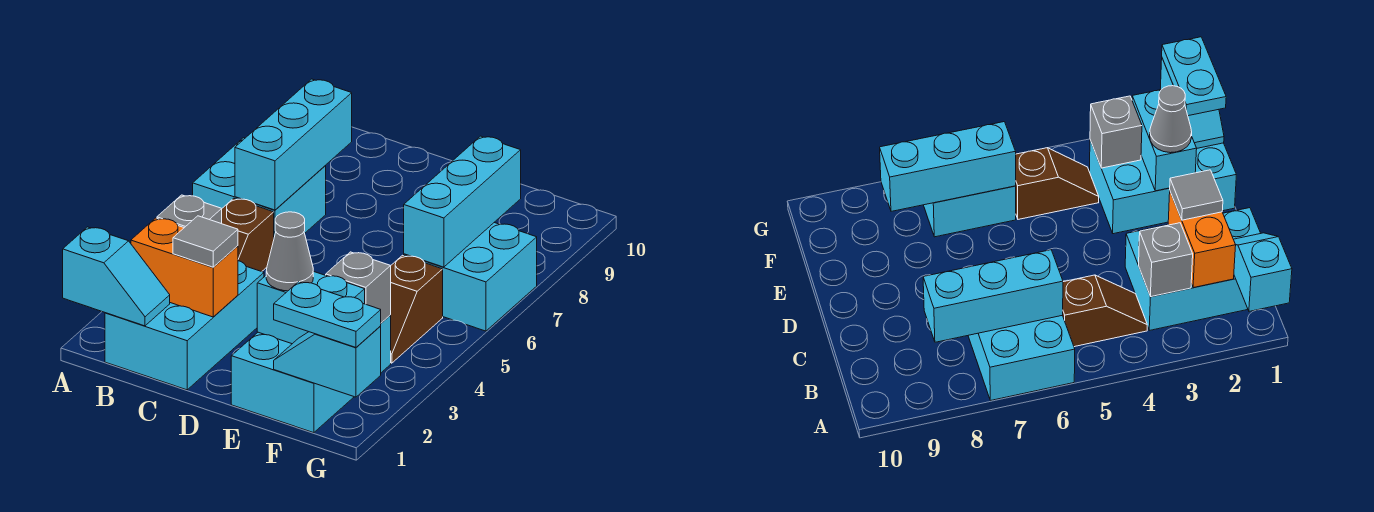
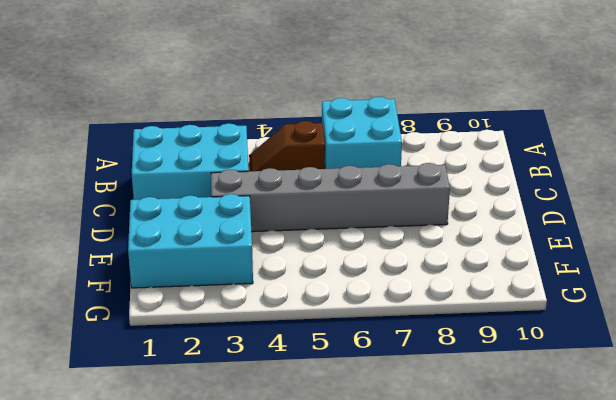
grey brick D3:D8 level 1 -> none
none -> brown slope F4:F5 level 1 top 5
none -> cyan brick F6:G7 level 1
none -> cyan slope A1:B1 level 2 top A

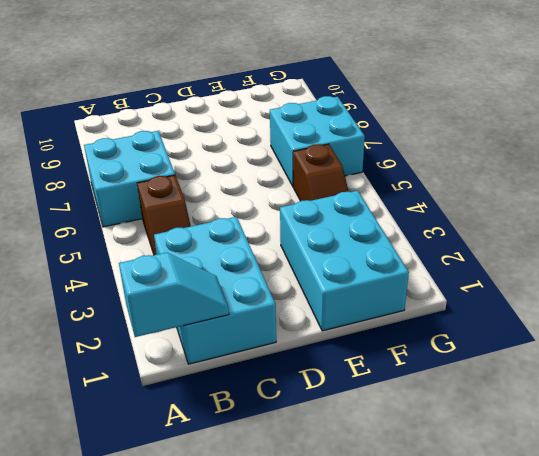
none -> orange brick B2:C2 level 2
none -> grey brick B3 level 2
none -> cyan brick B6:B8 level 2

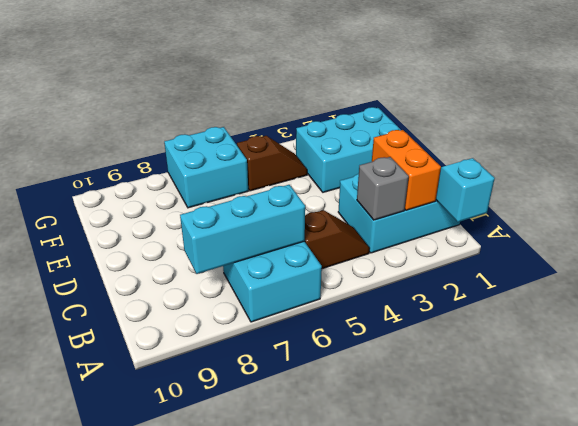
none -> cyan brick E2:F2 level 2
none -> cyan slope F1:G1 level 2 top G
none -> grey brick F3 level 2

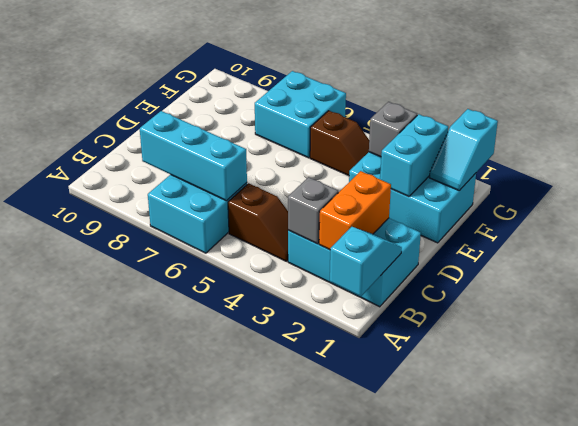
none -> cyan brick F6:F8 level 2
none -> grey tile C2 level 3
none -> grey cone E2 level 3

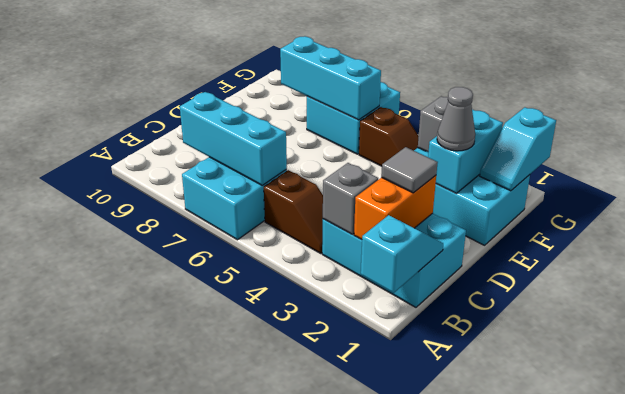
none -> cyan plate F1:G1 level 3

